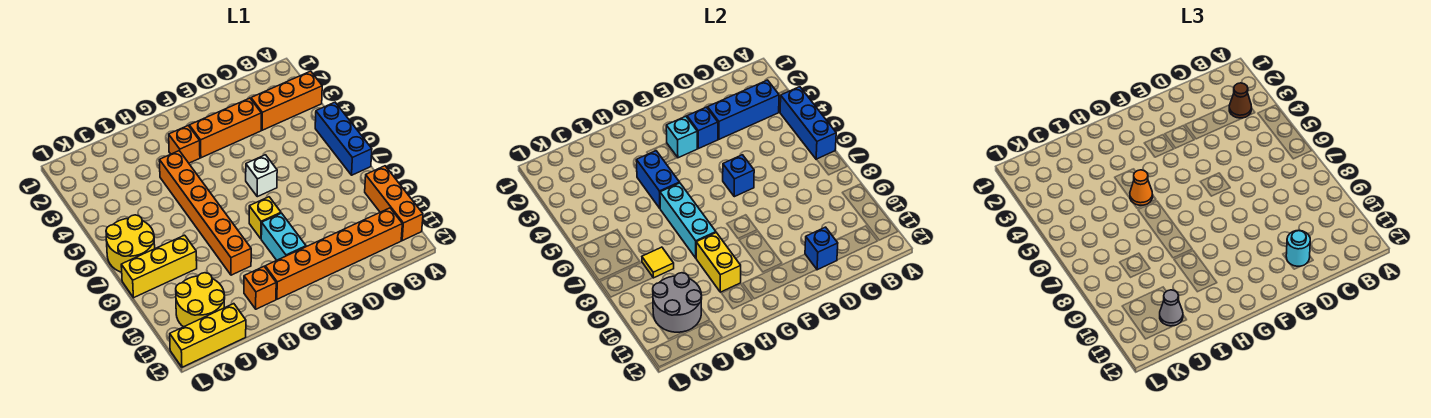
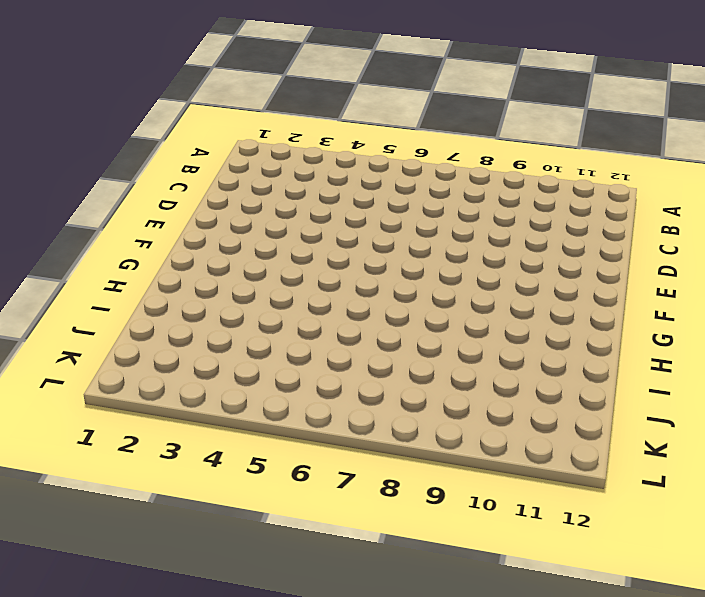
none -> orange brick A3:C3 level 1
none -> blue brick A5:A7 level 1
none -> orange brick A9:A11 level 1
none -> orange brick B11:G11 level 1

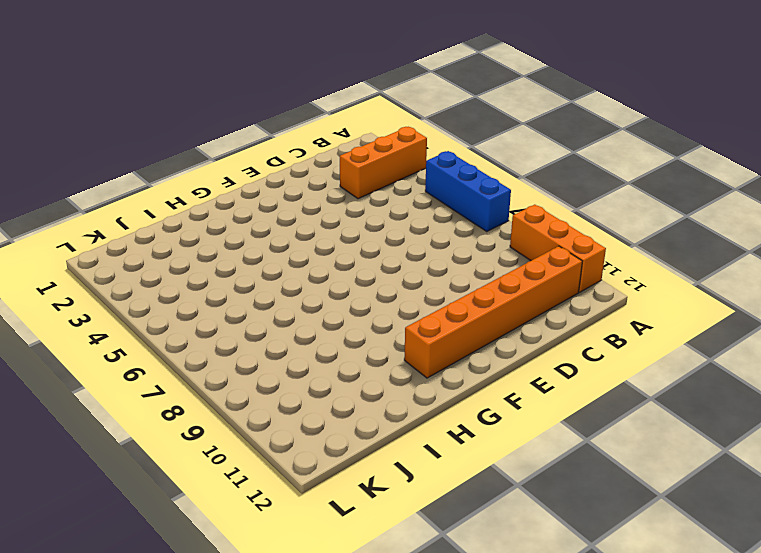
none -> orange brick D3:F3 level 1
none -> white brick E6 level 1
none -> yellow brick F8 level 1
none -> cyan brick F9:F10 level 1

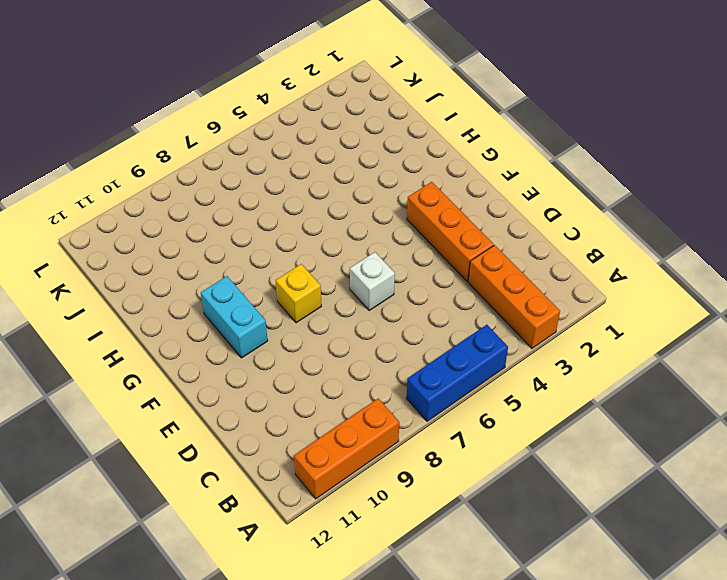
cyan brick F10:G10 level 1 -> cyan brick F9:F10 level 1
none -> orange brick B11:G11 level 1
none -> orange brick G3 level 1
none -> orange brick H4:H9 level 1
none -> orange brick H11 level 1

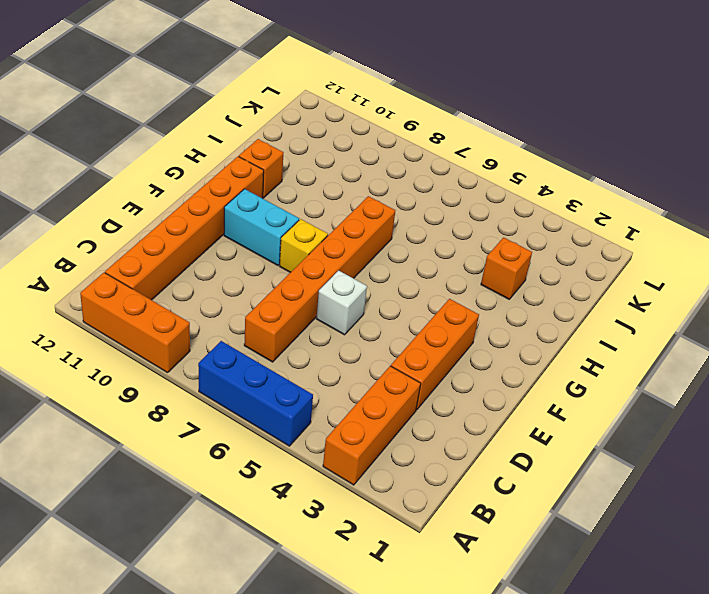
orange brick C7:H7 level 1 -> orange brick H4:H9 level 1
orange brick I3 level 1 -> orange brick G3 level 1
none -> yellow brick J8:L8 level 1
none -> yellow round brick J10:K11 level 1
none -> yellow brick J12:L12 level 1
none -> yellow round brick K6:L7 level 1

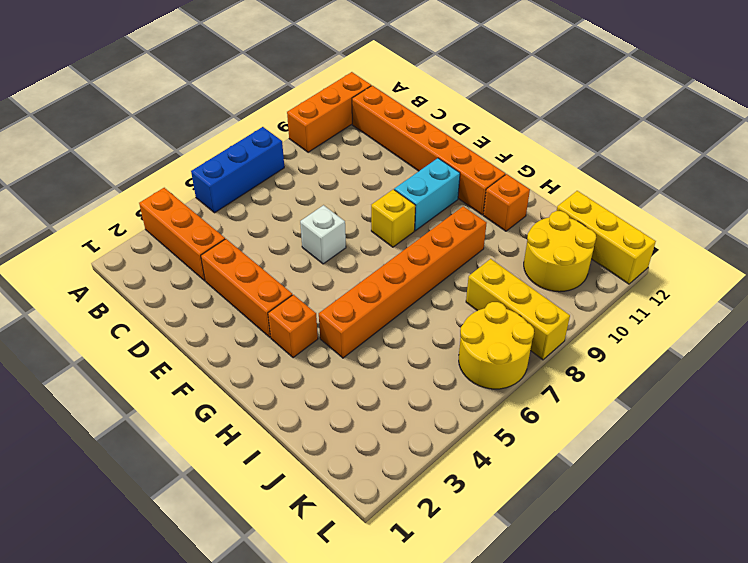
none -> blue brick A4:A6 level 2
none -> blue brick B3:D3 level 2
none -> blue brick D11 level 2
none -> blue brick E3 level 2

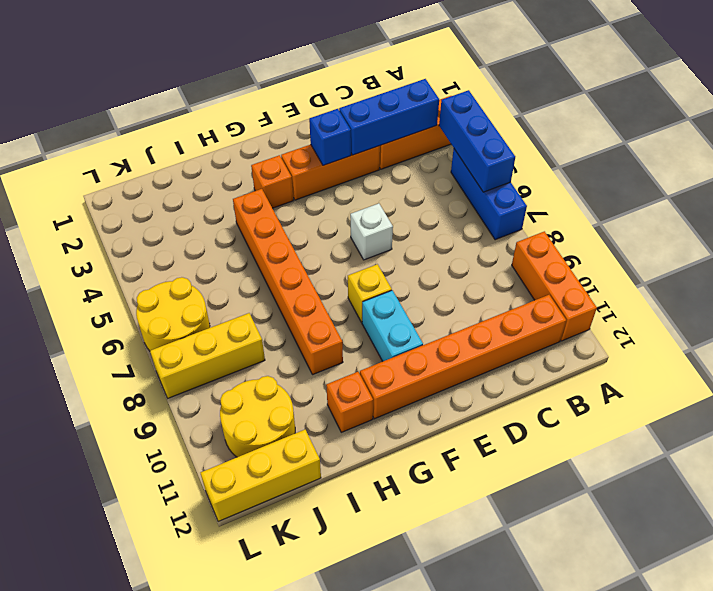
none -> blue brick D11 level 2
none -> blue brick E6 level 2
none -> cyan brick F3 level 2
none -> blue brick H4:H5 level 2

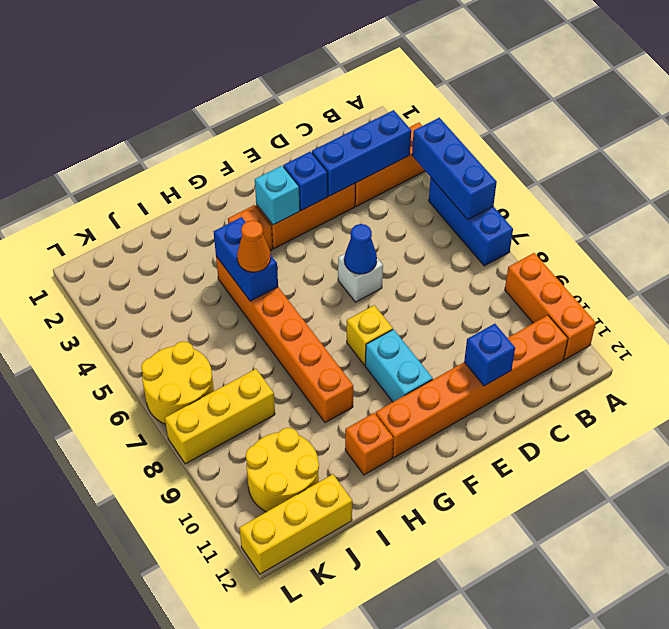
blue cone E6 level 2 -> blue brick E6 level 2
none -> cyan brick H6:H8 level 2
none -> yellow brick H9:H10 level 2
none -> yellow tile J8 level 2
none -> grey round brick J10:K11 level 2

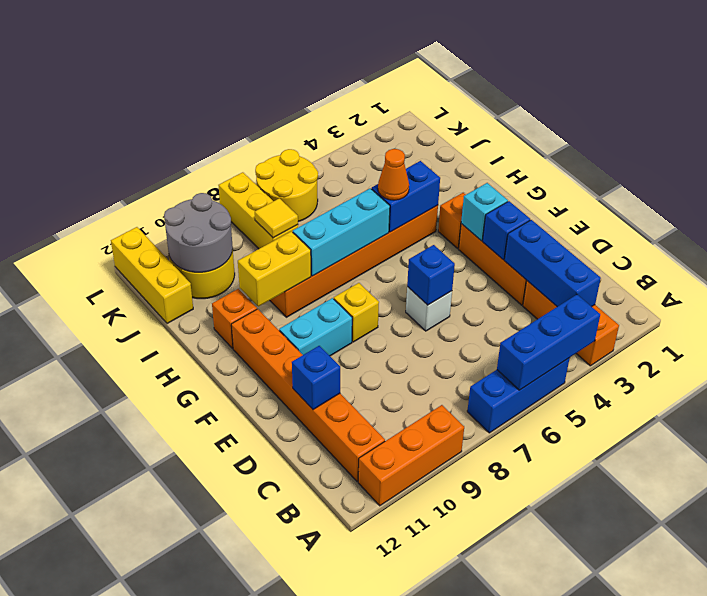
none -> brown cone B3 level 3
none -> cyan round brick D11 level 3
none -> grey cone J11 level 3

